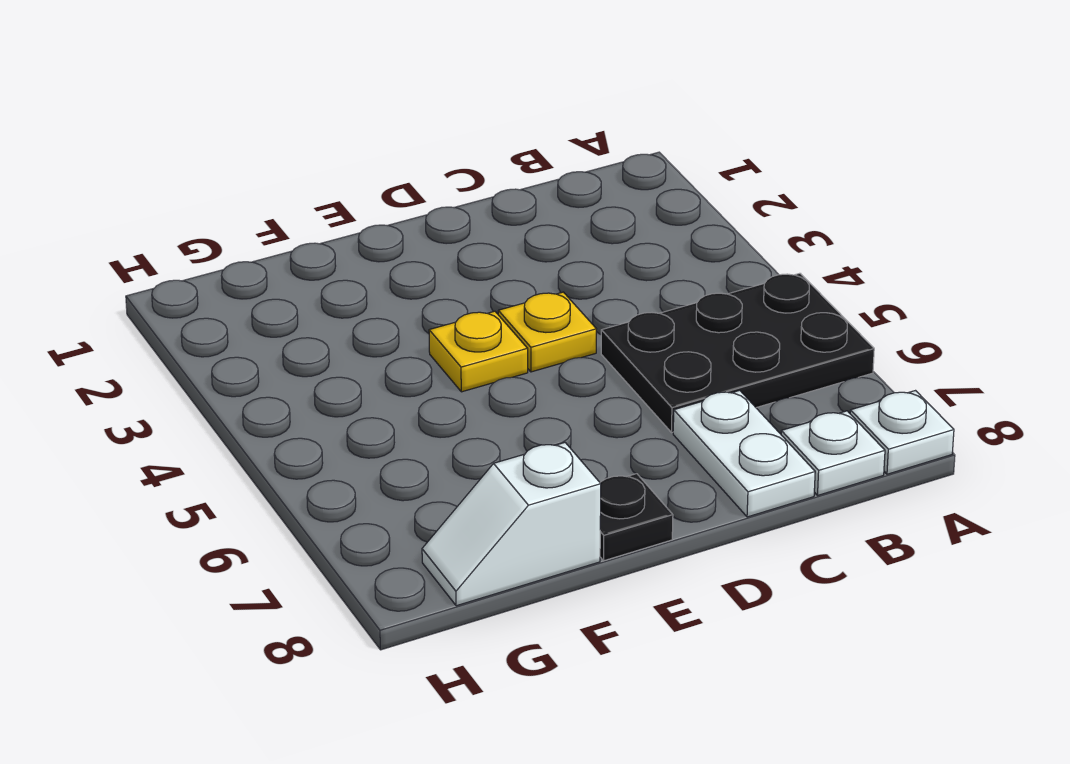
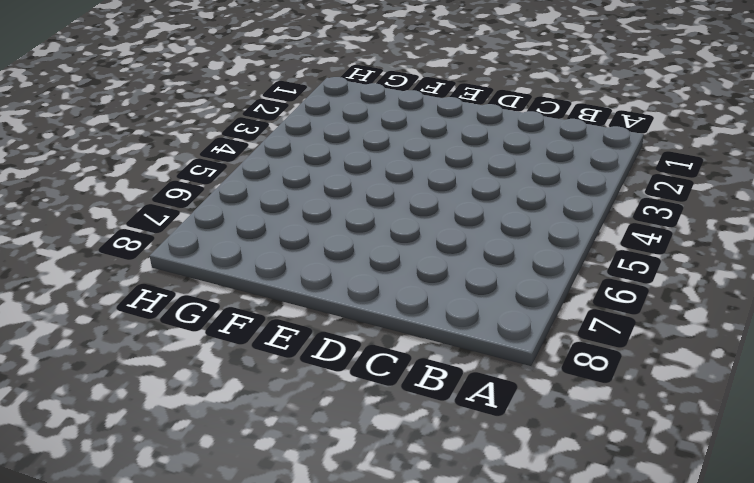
none -> black plate A5:C6 level 1
none -> white plate A8 level 1

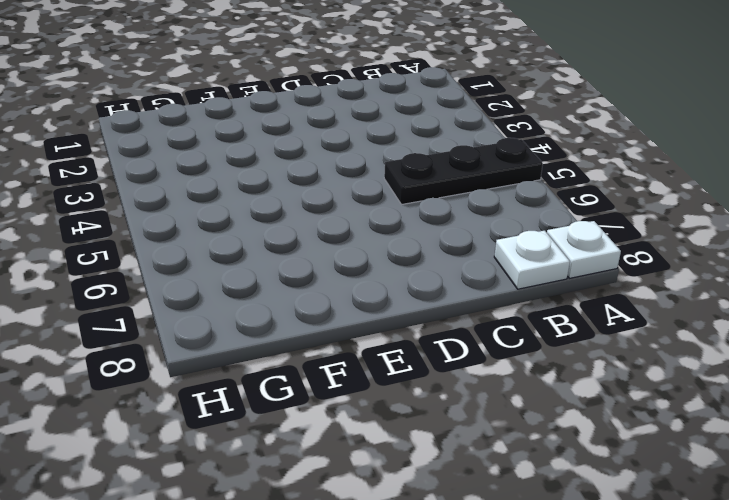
black plate A5:C5 level 1 -> black plate A5:C6 level 1
none -> white plate C7:C8 level 1
none -> yellow plate D4 level 1

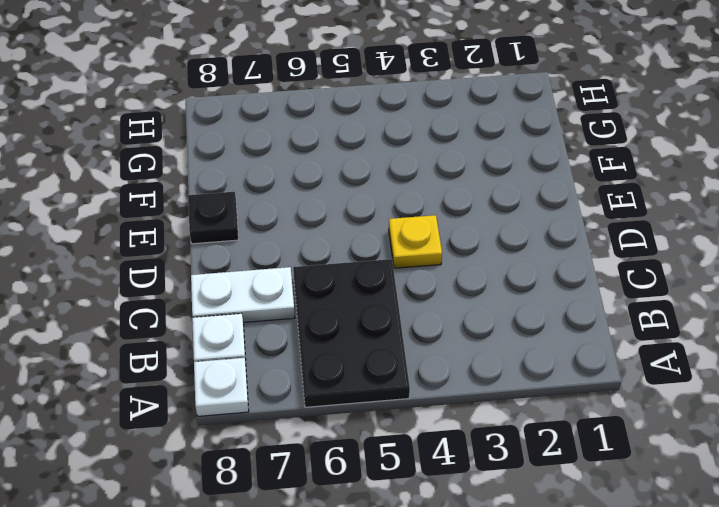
none -> yellow plate E4 level 1
none -> white slope F8:G8 level 1 top F

